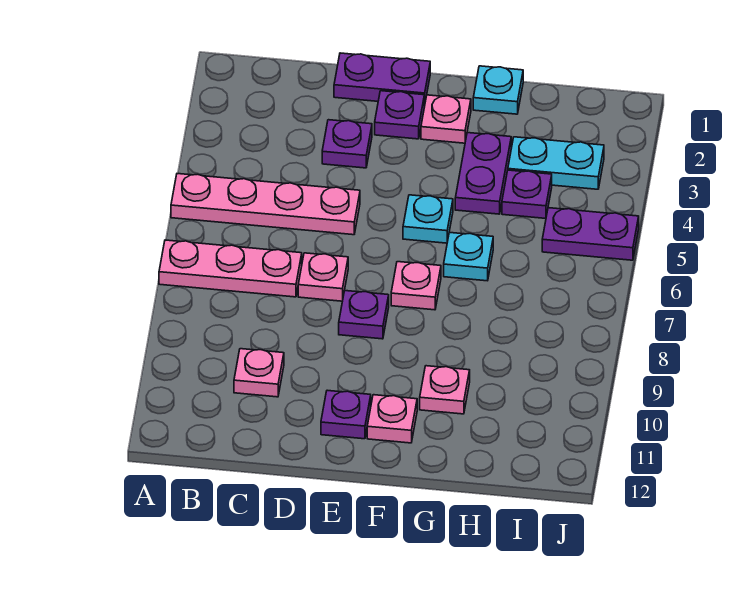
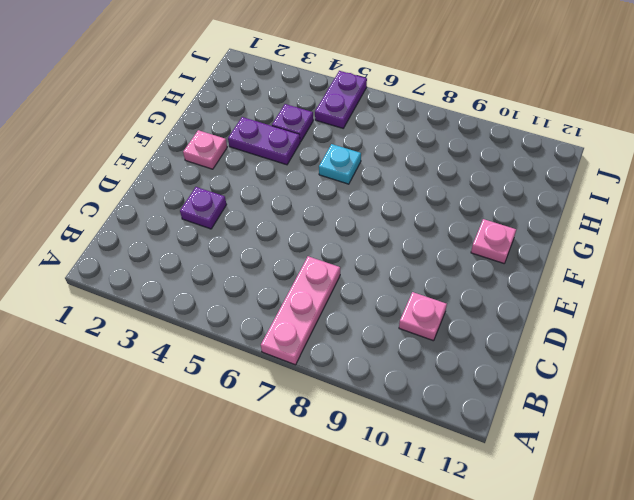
none -> pink plate A5:D5 level 1
none -> purple plate D1:E1 level 1
none -> pink plate D7 level 1

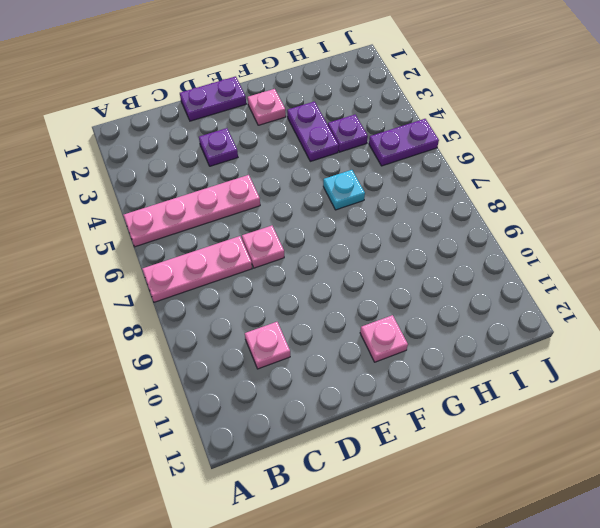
none -> purple plate E2 level 1
none -> purple plate E8 level 1
none -> purple plate E11 level 1

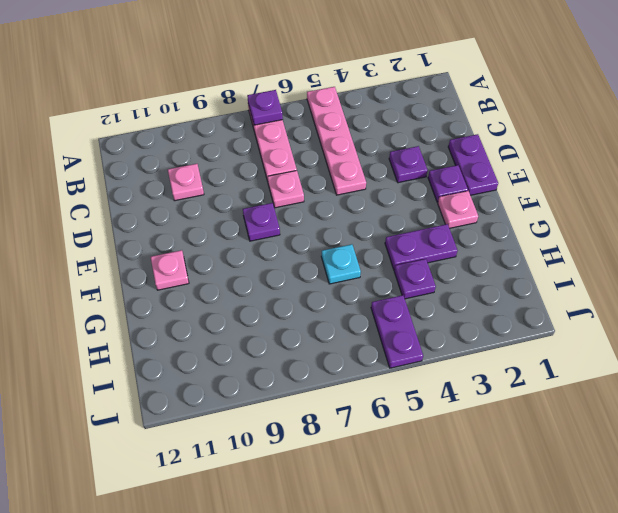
purple plate A7 level 2 -> purple plate E11 level 1
none -> cyan plate F5 level 1
none -> pink plate F7 level 1
none -> cyan plate G1 level 1

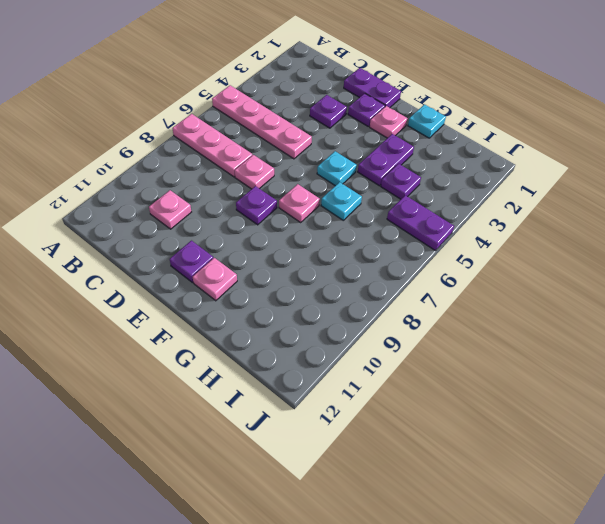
none -> pink plate G10 level 1
none -> cyan plate H3:I3 level 1

